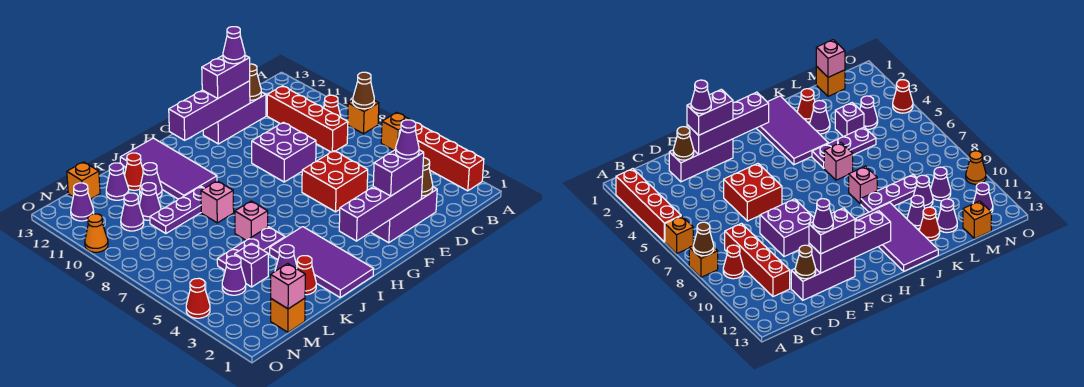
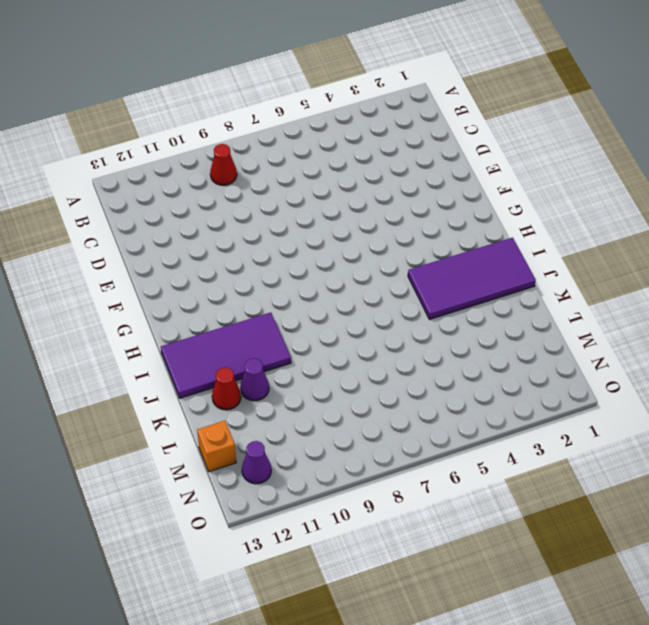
none -> red brick A2:A5 level 1
none -> orange brick A6 level 1
none -> orange brick A8 level 1
none -> red brick C8:C11 level 1

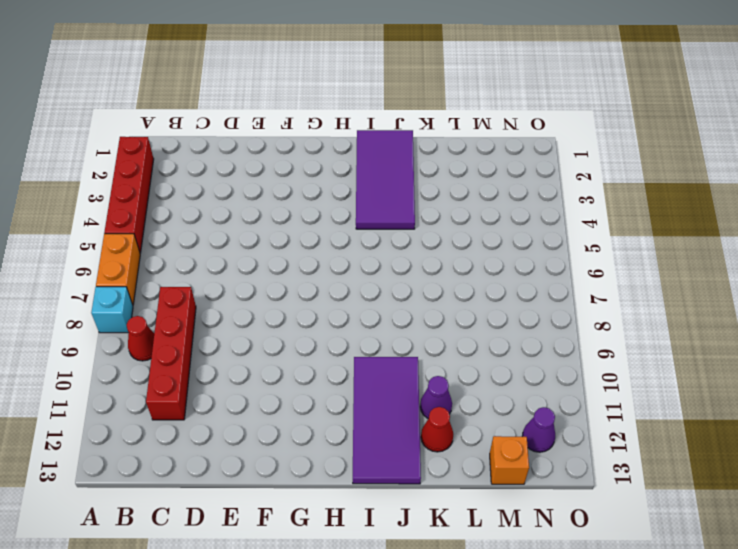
orange brick A6:A7 level 1 -> orange brick A6 level 1
cyan brick A8 level 1 -> orange brick A8 level 1
none -> purple brick D2:F2 level 1
none -> purple brick D12:F12 level 1
none -> red brick E5:F6 level 1
none -> purple brick E8:F9 level 1

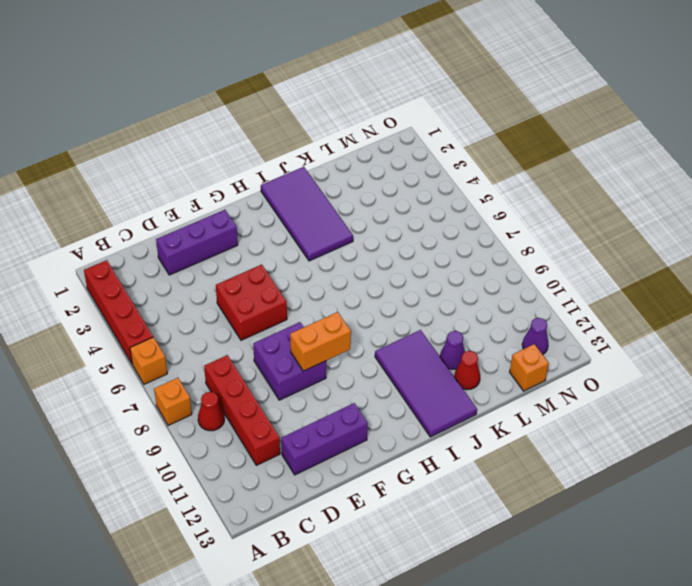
orange brick F9:G9 level 2 -> none
none -> purple plate J5:L5 level 1
none -> pink brick J6 level 1
none -> pink brick J8 level 1
none -> purple plate J9:L9 level 1

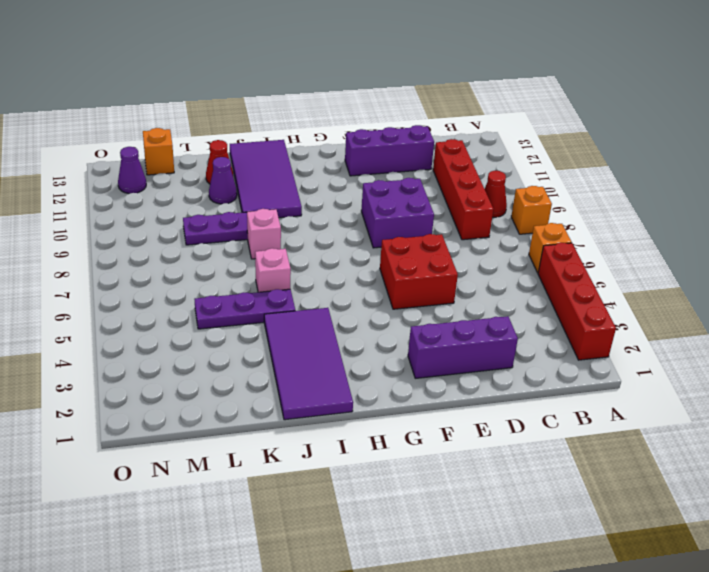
none -> red cone K2 level 1
none -> purple cone K3 level 1
none -> purple brick L4 level 1
none -> purple cone L10 level 1

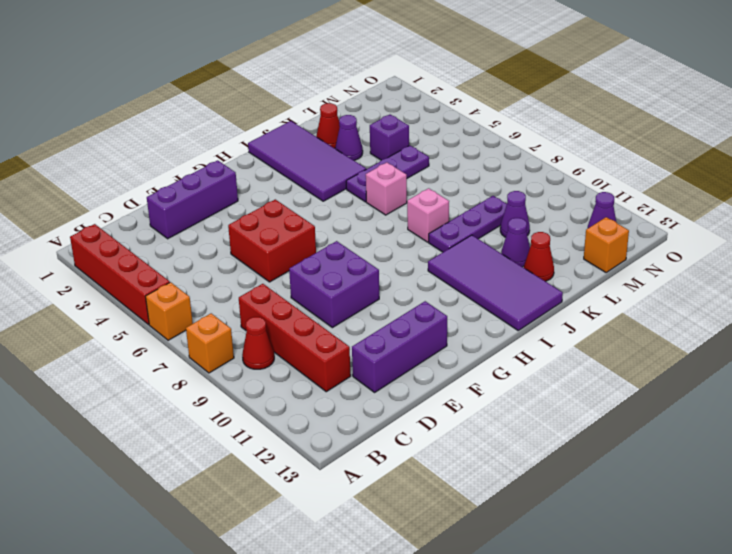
none -> purple cone L12 level 1
none -> orange brick M1 level 1
none -> purple cone M4 level 1
none -> purple cone M10 level 1

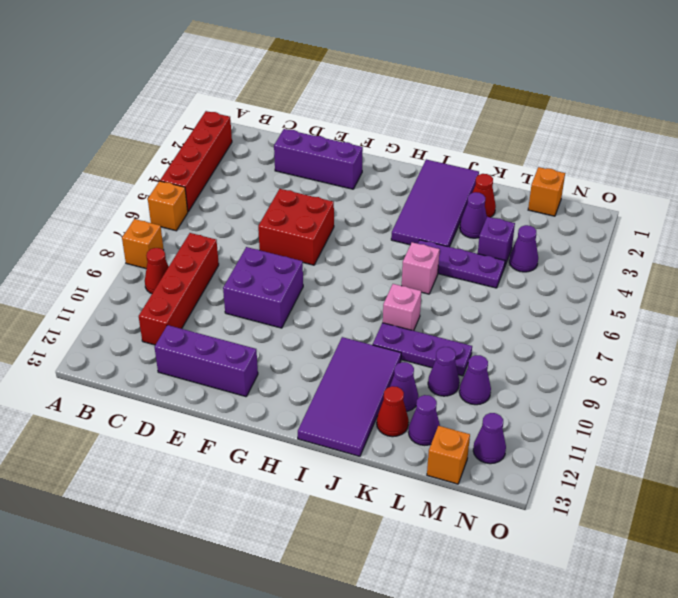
none -> red cone O4 level 1
none -> orange cone O10 level 1
none -> brown cone A8 level 2
none -> brown cone D2 level 2

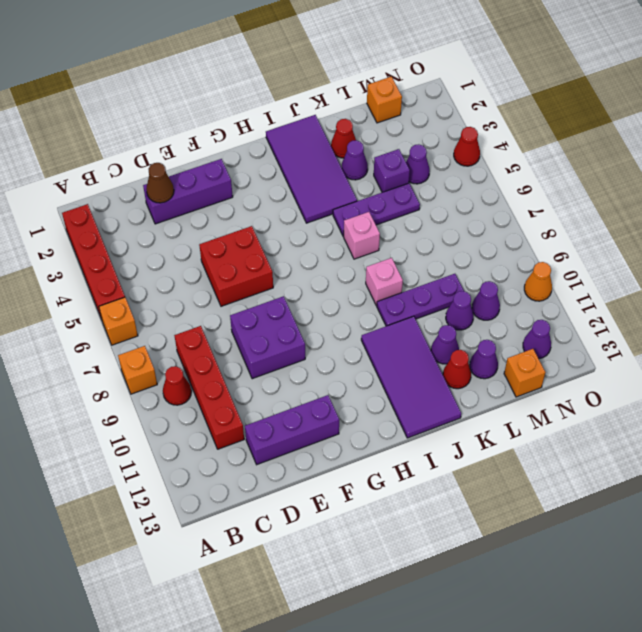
none -> brown cone A8 level 2
none -> brown cone D12 level 2
none -> purple brick E2:H2 level 2
none -> purple brick E12:H12 level 2

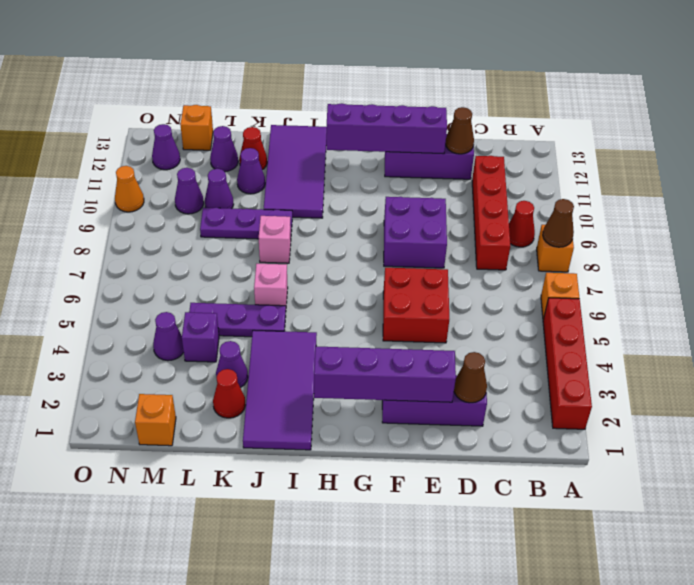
none -> red cone O4 level 1
none -> pink brick M1 level 2
none -> purple brick E2:F2 level 3
none -> purple brick E12:F12 level 3

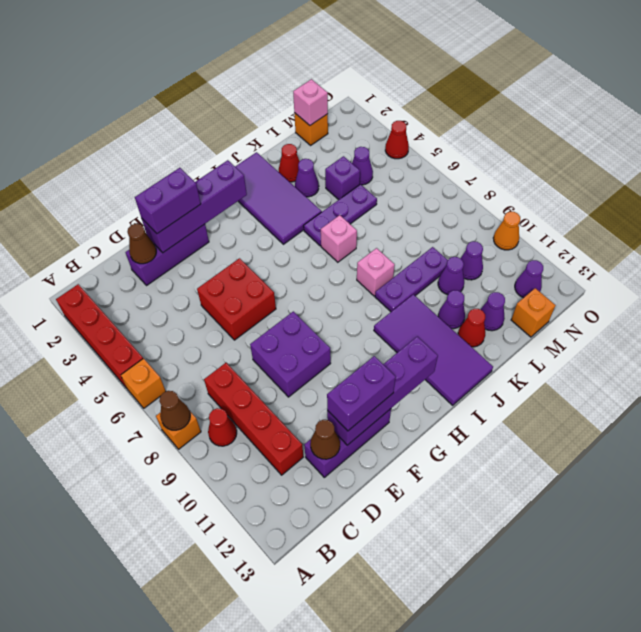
none -> purple cone E2 level 4
none -> purple cone E12 level 4

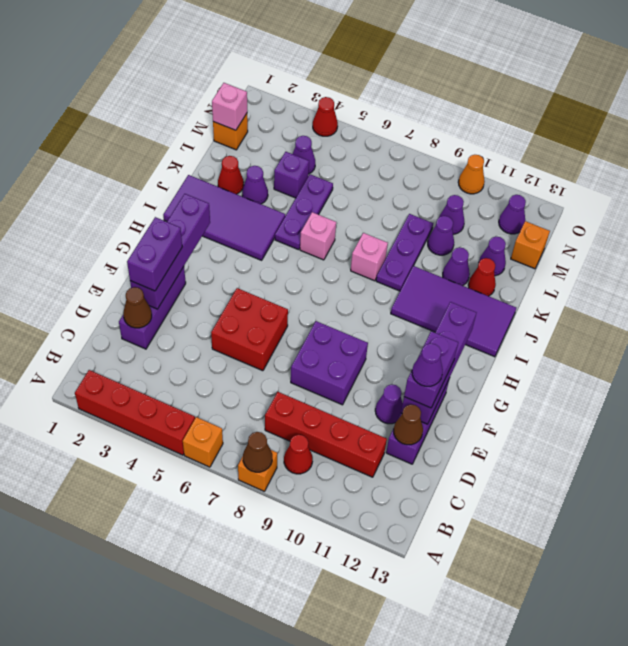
purple cone E11 level 1 -> purple cone E2 level 4

